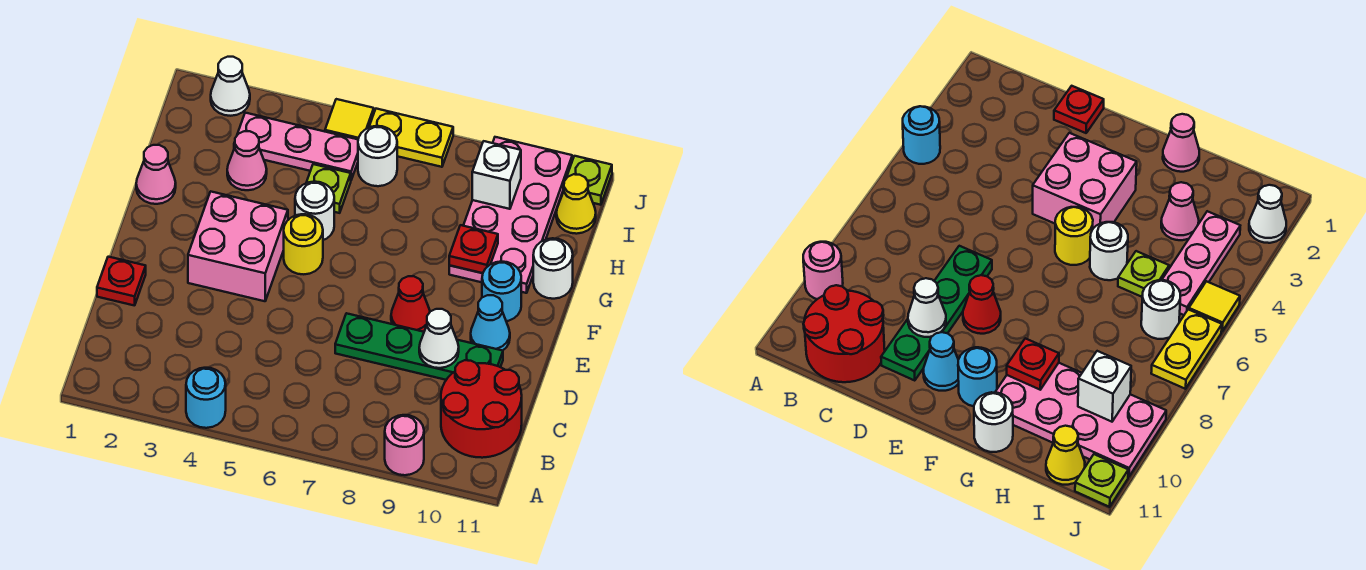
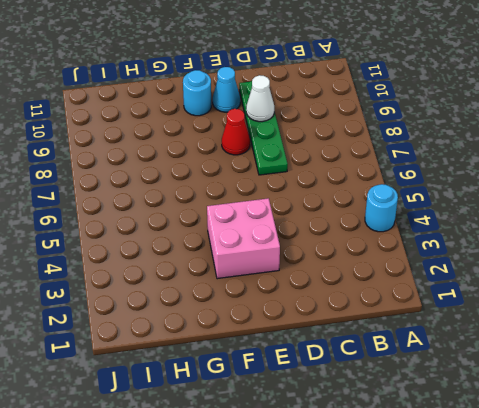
none -> pink round brick A9 level 1
none -> red round brick B10:C11 level 1
none -> red plate D1 level 1

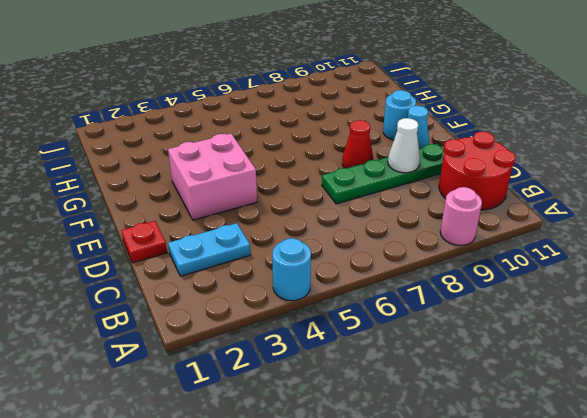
cyan plate C2:C3 level 1 -> none
none -> yellow round brick F5 level 1
none -> pink cone G1 level 1
none -> white round brick G5 level 1

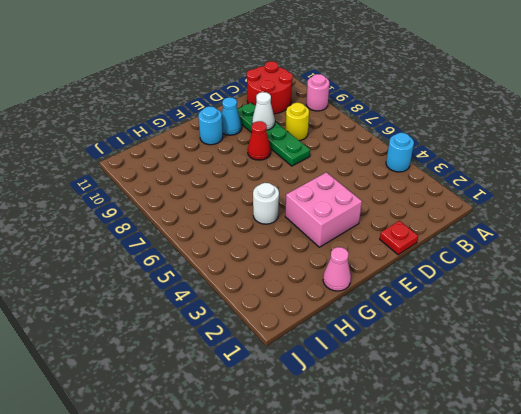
yellow round brick C8 level 1 -> yellow round brick F5 level 1
none -> pink plate G9:J10 level 1
none -> white round brick G11 level 1
none -> pink cone H3 level 1

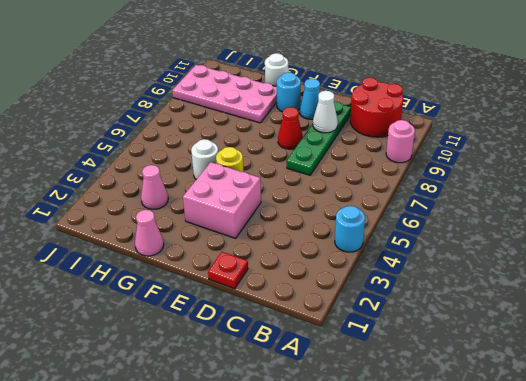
none -> lime plate H5 level 1
none -> pink plate I3:I5 level 1
none -> white round brick I6 level 1

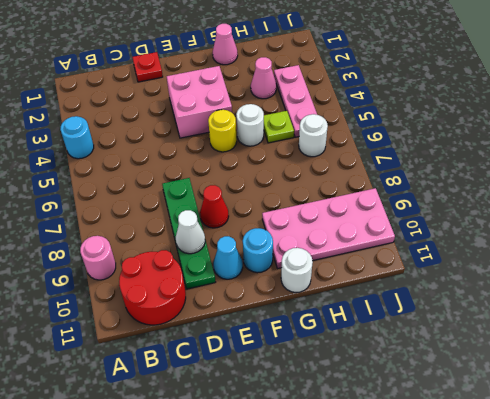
none -> yellow cone I11 level 1
none -> white cone J2 level 1
none -> yellow tile J5 level 1

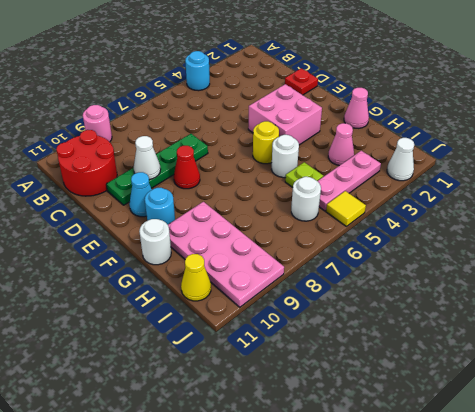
none -> yellow plate J6:J7 level 1
none -> lime plate J11 level 1
none -> red plate G9 level 2

